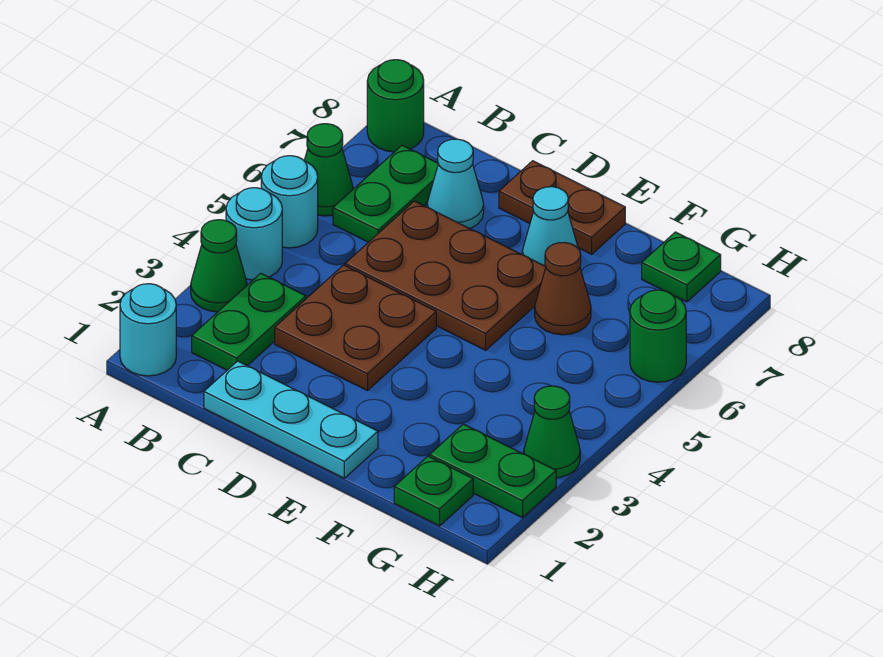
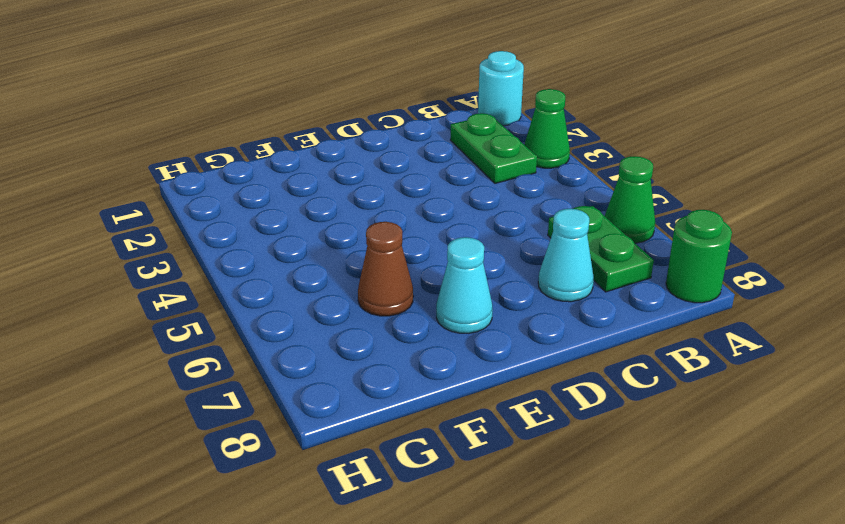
none -> cyan round brick A4 level 1
none -> cyan round brick A5 level 1
none -> cyan plate C1:E1 level 1

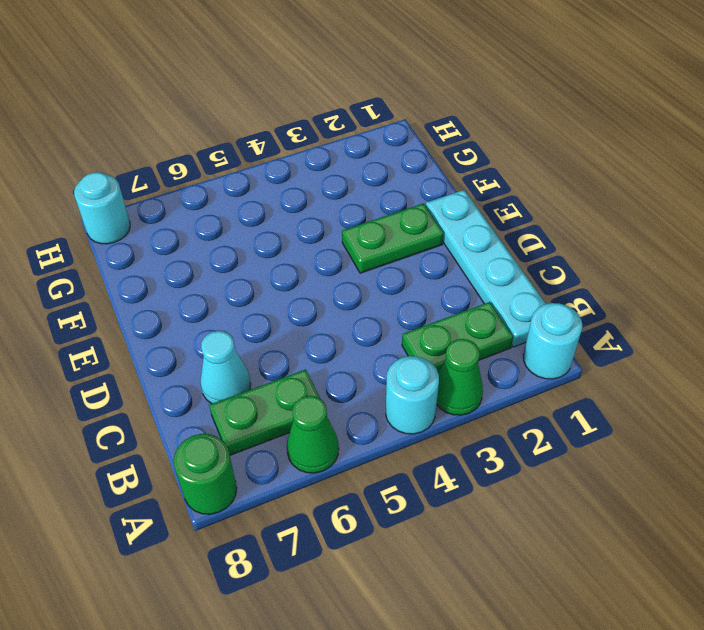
cyan plate B1:E1 level 1 -> cyan plate C1:E1 level 1
green plate E2:E3 level 1 -> green plate G2:H2 level 1
cyan round brick H8 level 1 -> cyan round brick A5 level 1
none -> brown plate C3:D4 level 1
none -> brown plate C5:E6 level 1
none -> brown plate D8:E8 level 1

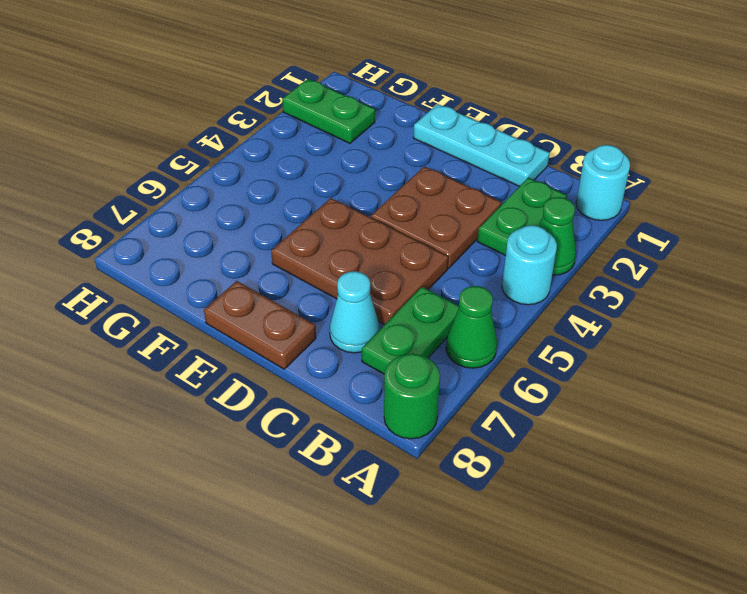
none -> cyan round brick A5 level 1
none -> cyan cone E7 level 1
none -> brown cone F6 level 1

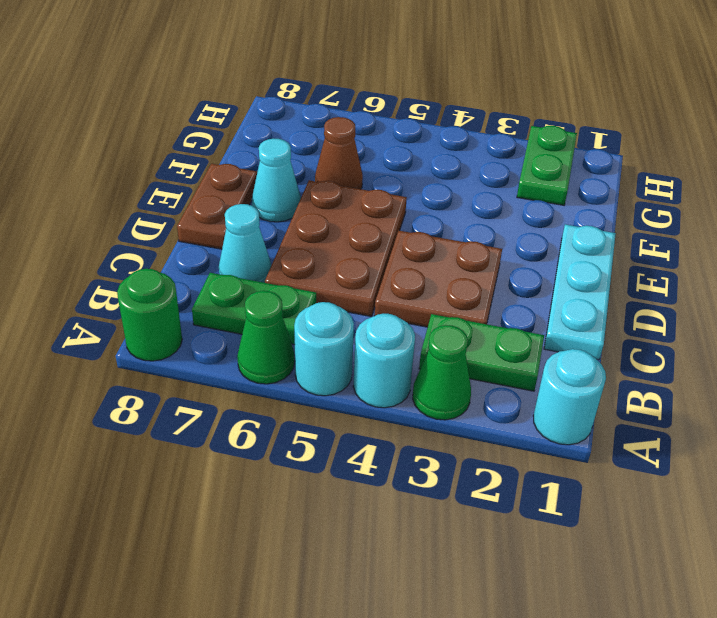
none -> green plate G1 level 1
none -> green plate G8 level 1
none -> green cone H3 level 1

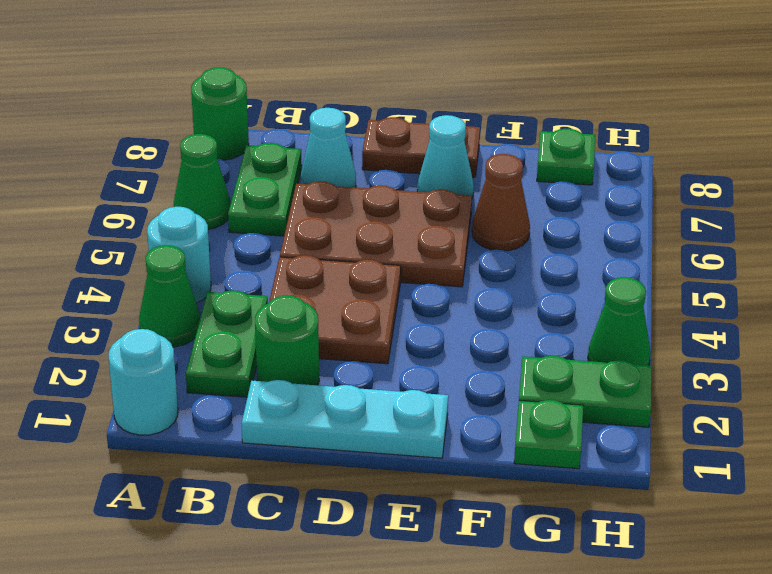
green round brick C2 level 1 -> green round brick H6 level 1
none -> cyan round brick A5 level 1

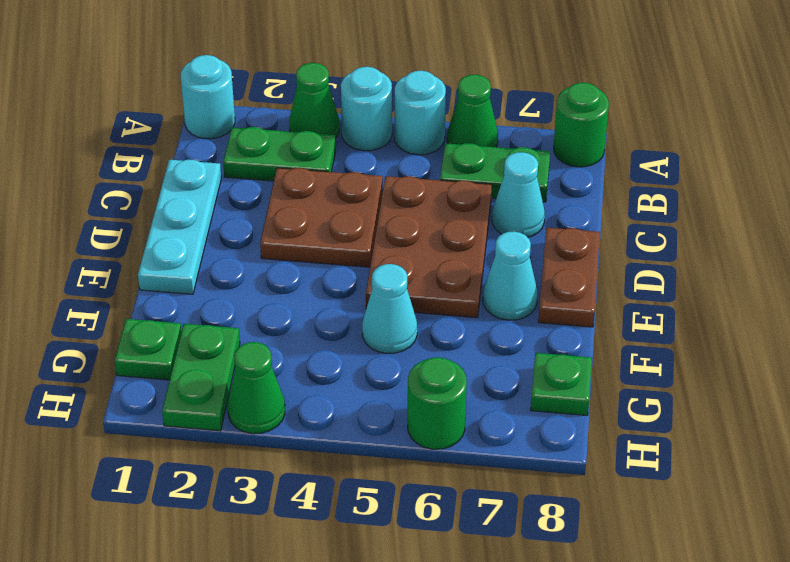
cyan cone F5 level 1 -> none
none -> brown cone F6 level 1

